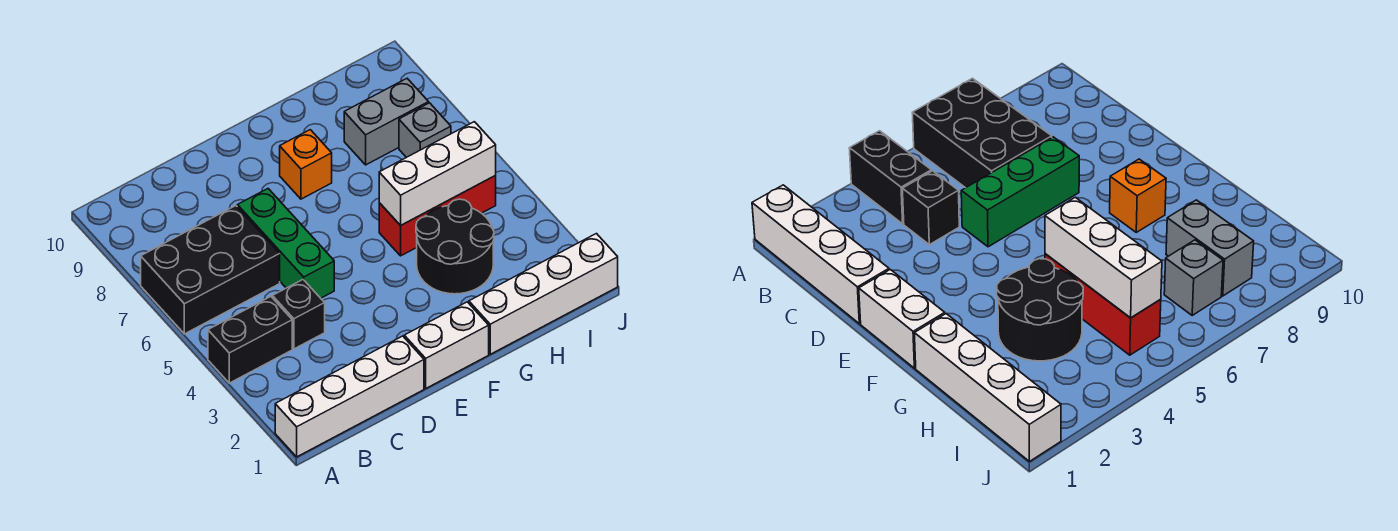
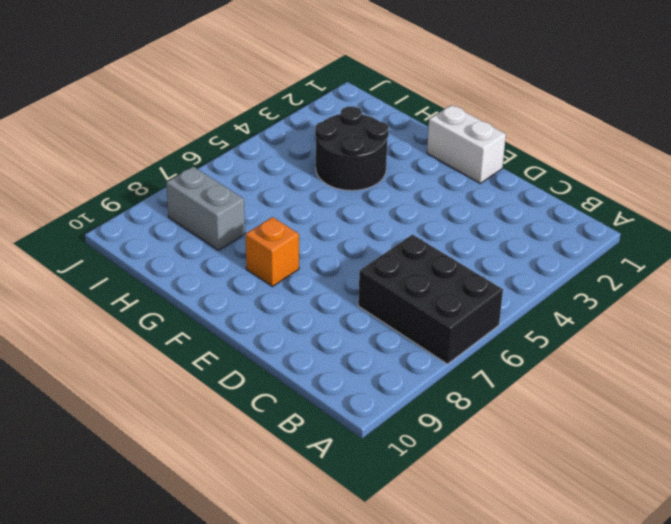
none -> white brick A1:D1 level 1
none -> black brick A4:B4 level 1
none -> black brick C4 level 1

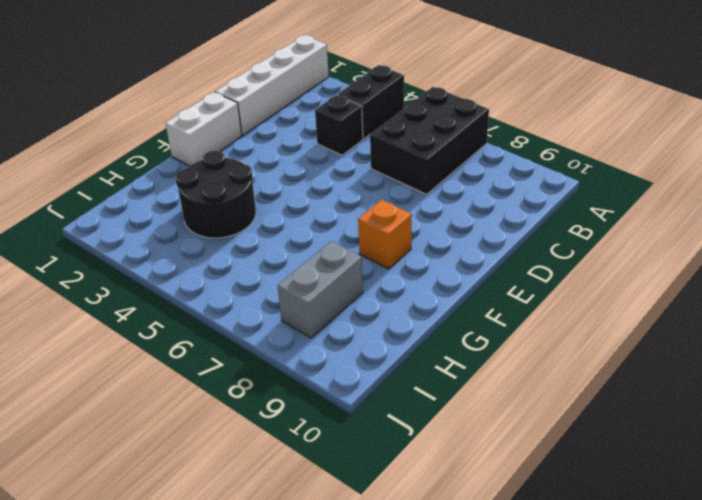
none -> green brick D5:D7 level 1
none -> white brick G1:J1 level 1
none -> red brick G5:I5 level 1

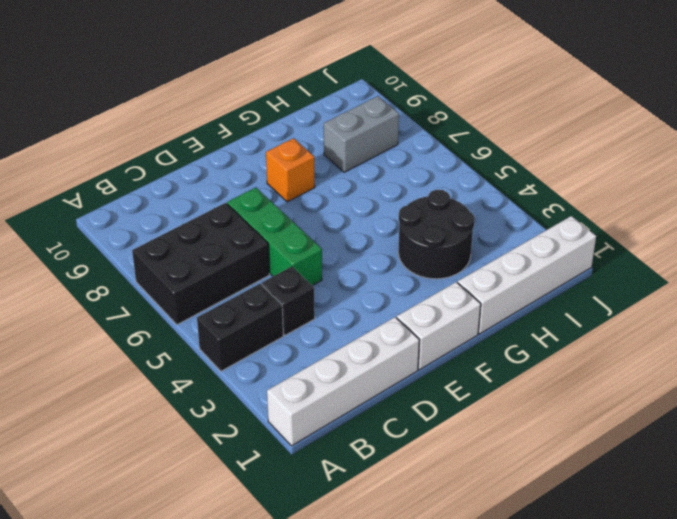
none -> red brick G5:I5 level 1
none -> grey brick I7 level 1
none -> white brick G5:I5 level 2

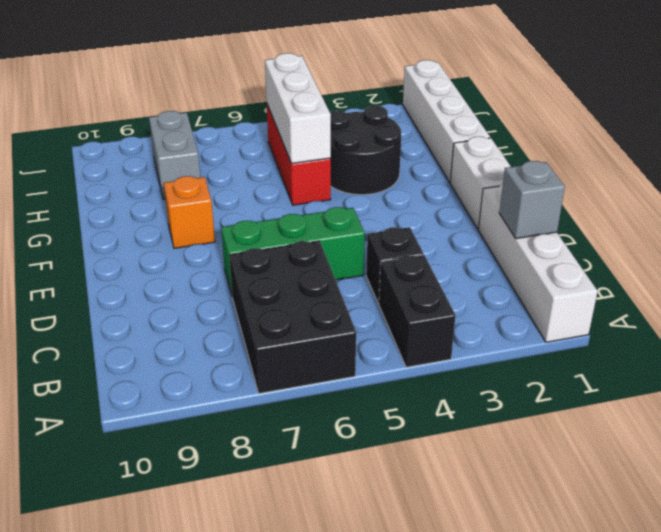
grey brick C1 level 2 -> grey brick I7 level 1

